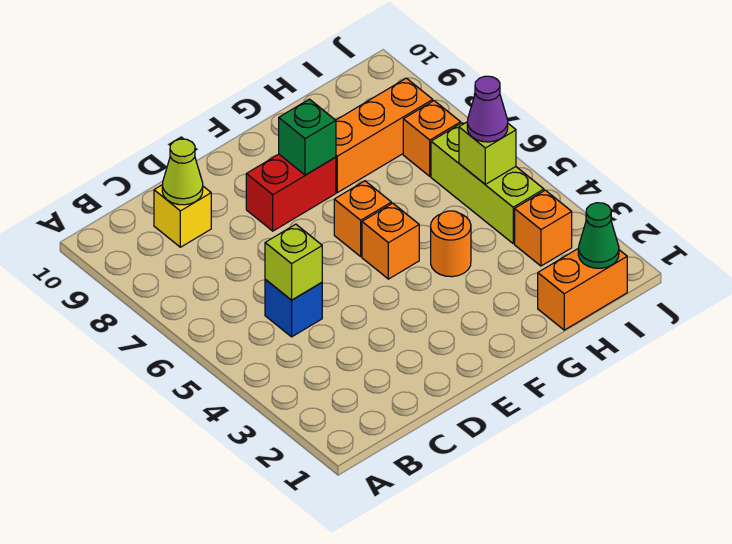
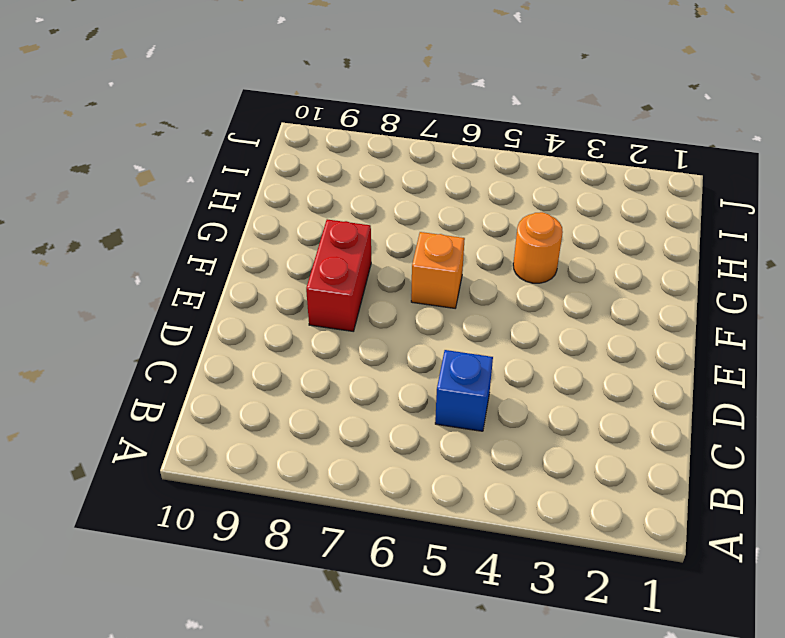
none -> yellow brick C9 level 1
none -> orange brick F5 level 1
none -> orange brick G8:I8 level 1

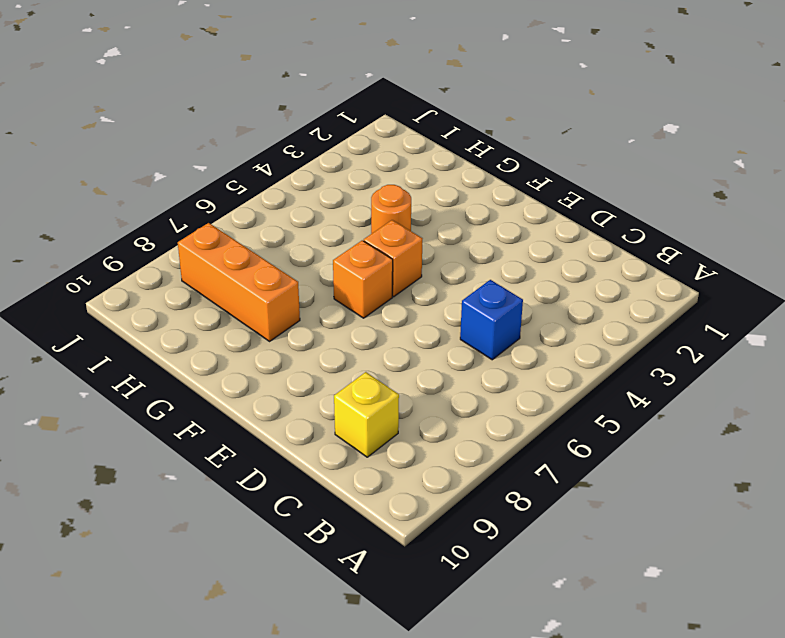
none -> red brick E8:F8 level 1
none -> orange brick H1:I1 level 1
none -> orange brick I3 level 1

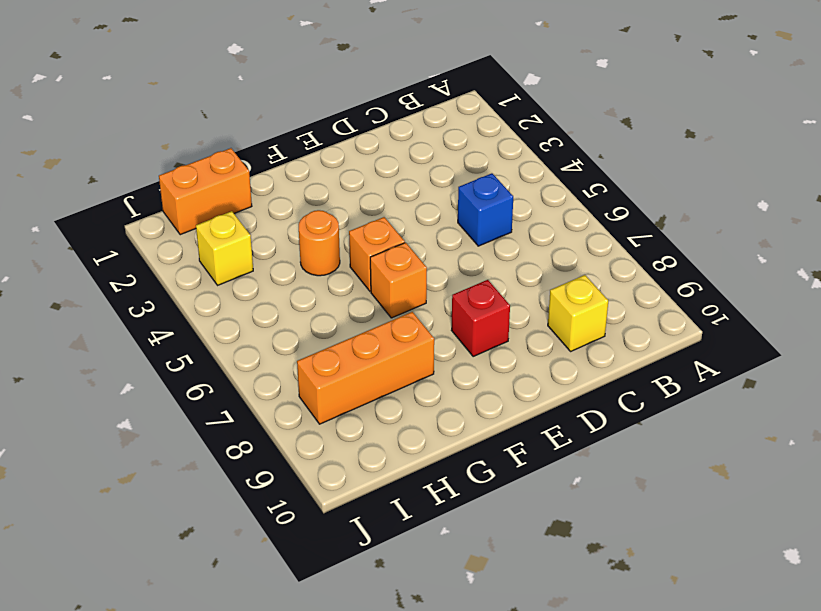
red brick E8 level 1 -> red brick E8:F8 level 1
yellow brick I3 level 1 -> orange brick I3 level 1
none -> lime brick I4:I6 level 1
none -> orange brick I7 level 1
none -> lime brick C5 level 2

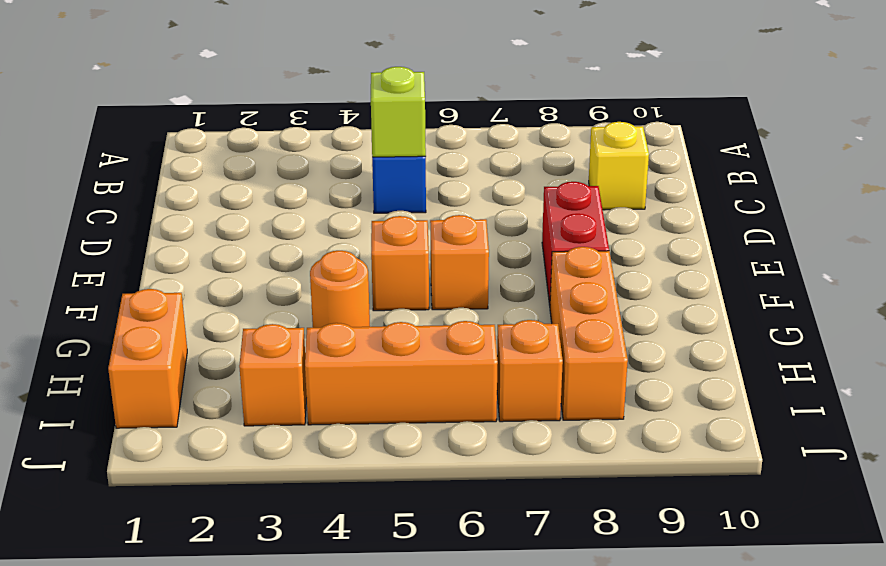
orange brick I4:I6 level 1 -> lime brick I4:I6 level 1
none -> lime cone C9 level 2
none -> green brick F8 level 2
none -> green cone I1 level 2

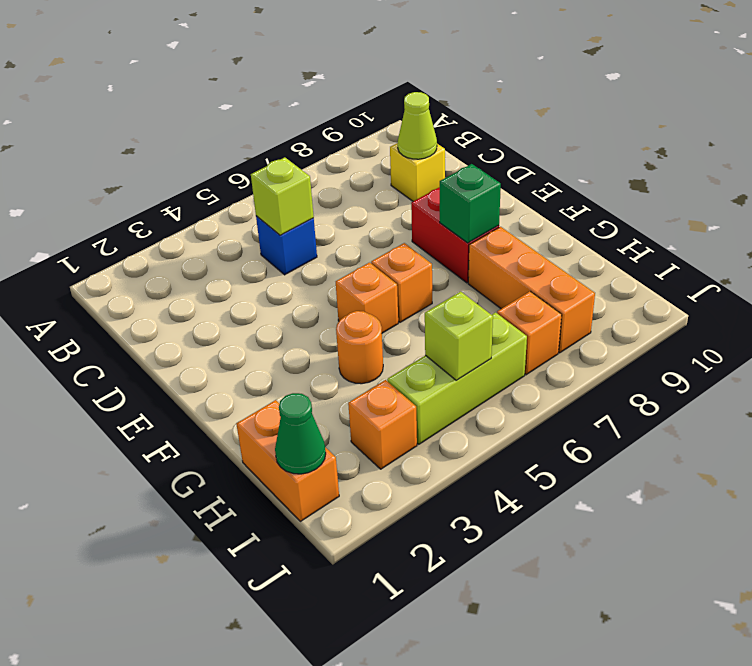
none -> purple cone I5 level 3

